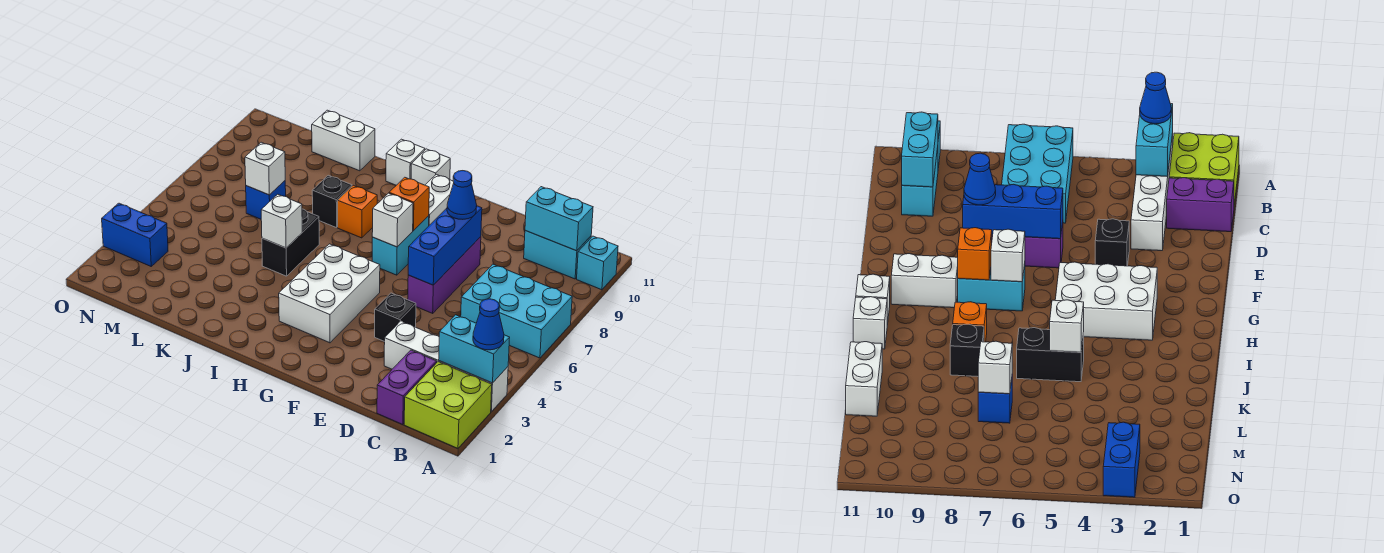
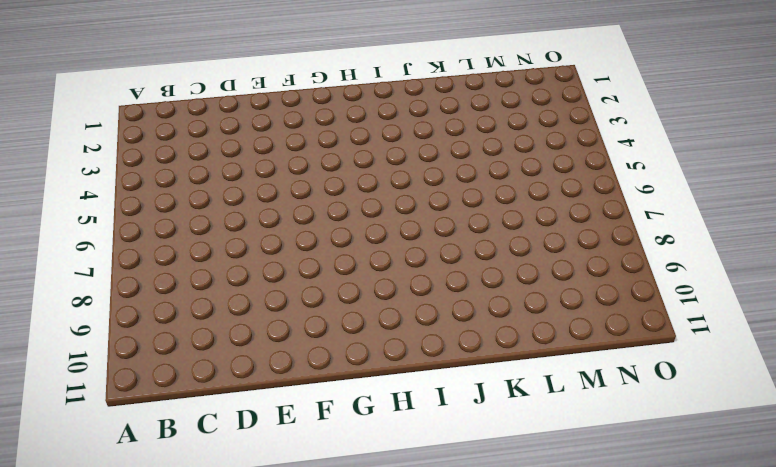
none -> lime brick A1:B2 level 1
none -> white brick A3:D3 level 1
none -> cyan brick A6:C7 level 1

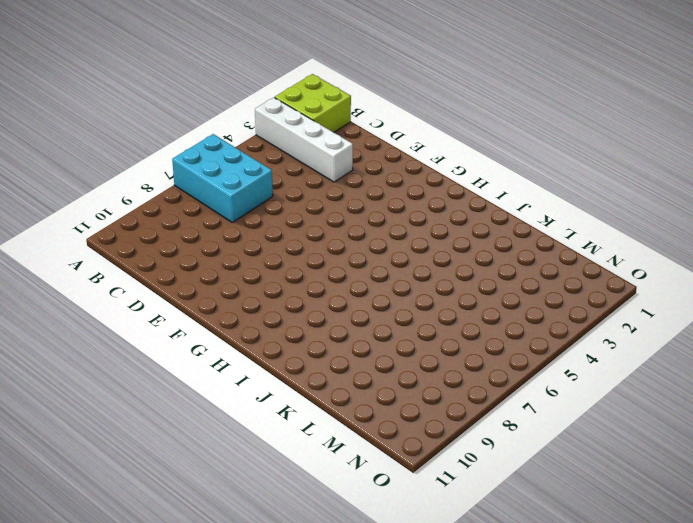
none -> cyan brick A10 level 1
none -> cyan brick B10:C10 level 1
none -> purple brick C1:C2 level 1

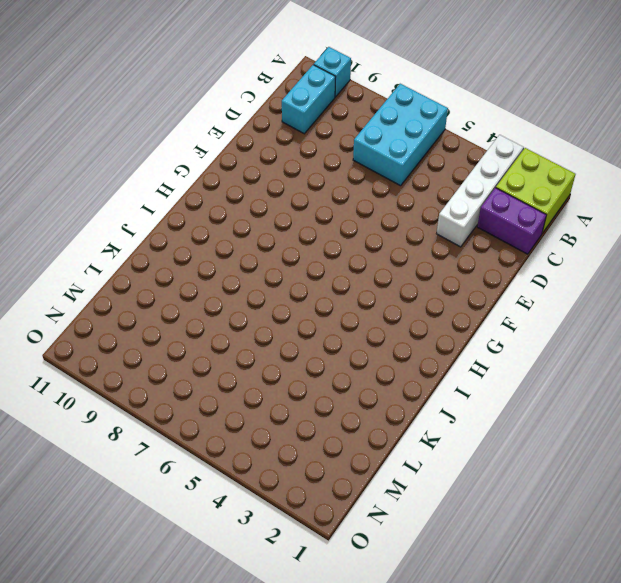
none -> black brick E4 level 1
none -> purple brick E6:E8 level 1
none -> white brick G3:H5 level 1

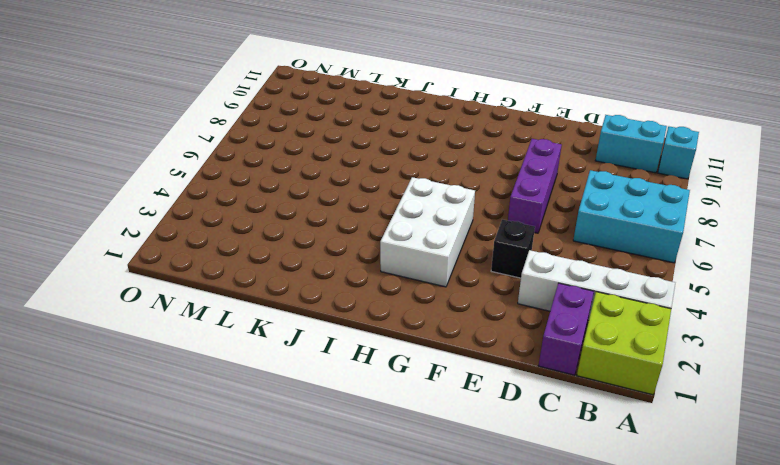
none -> cyan brick G7:G8 level 1
none -> white brick G9:G10 level 1
none -> white brick H11 level 1

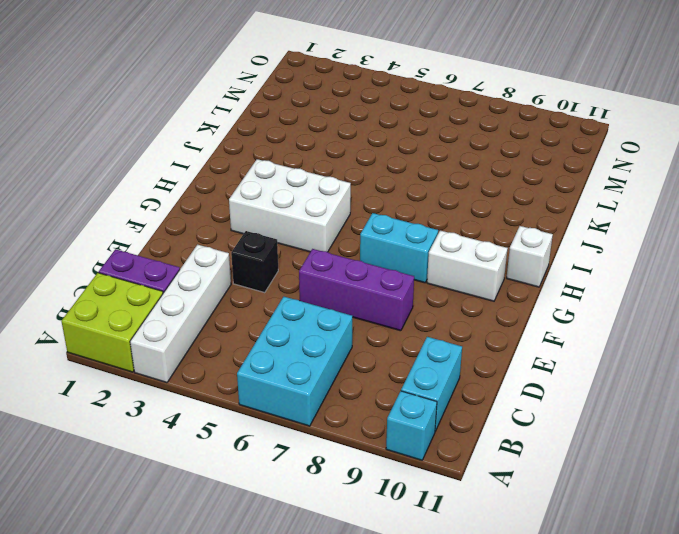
none -> orange brick I8 level 1
none -> white brick I11 level 1
none -> black brick J5:J6 level 1

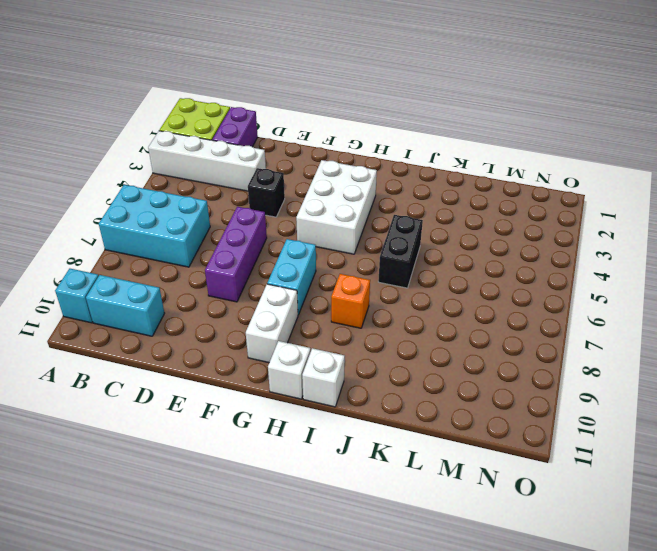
none -> black brick J8 level 1
none -> white brick K11:L11 level 1
none -> blue brick L7 level 1

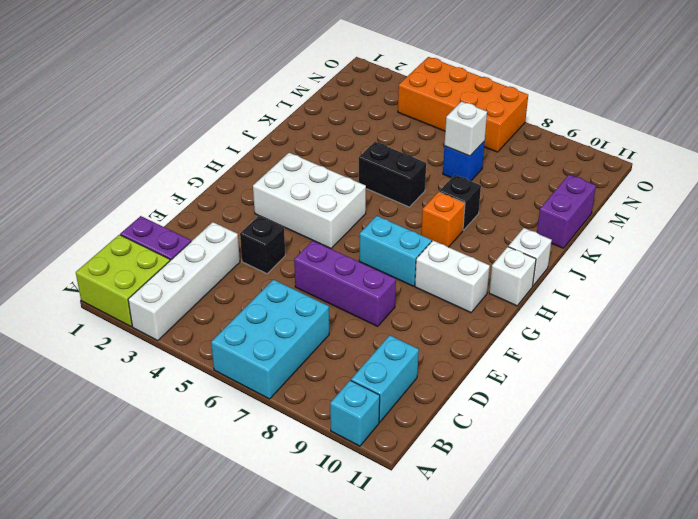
purple brick K11:L11 level 1 -> white brick K11:L11 level 1
orange brick N4:O7 level 1 -> none
none -> blue brick N3:O3 level 1
none -> cyan brick A3:B3 level 2
none -> cyan brick B10:C10 level 2

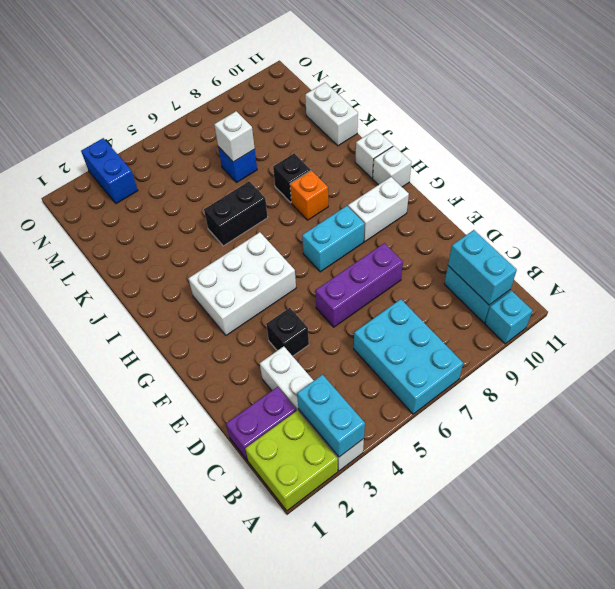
none -> blue brick E6:E8 level 2
none -> white brick G7 level 2
none -> orange brick G8 level 2

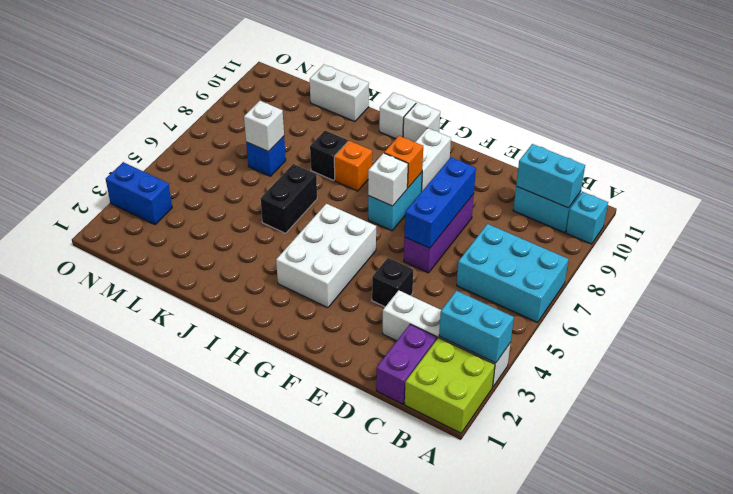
none -> white brick J5 level 2
none -> blue cone A3 level 3
none -> blue cone E8 level 3

